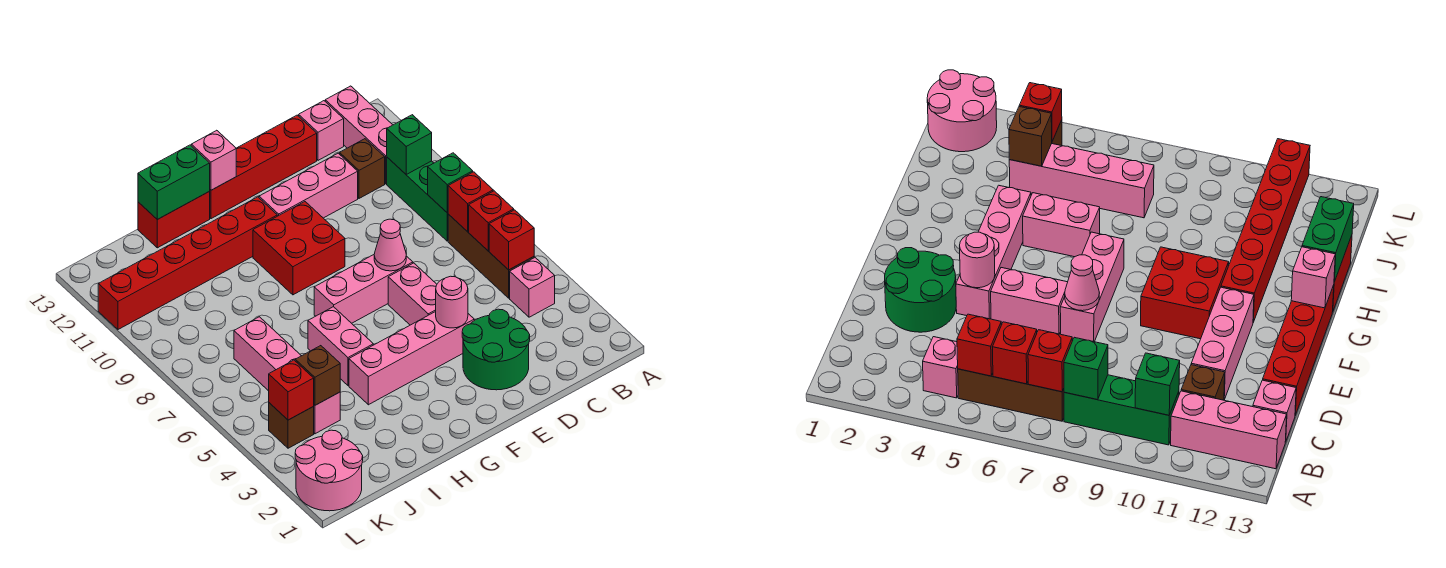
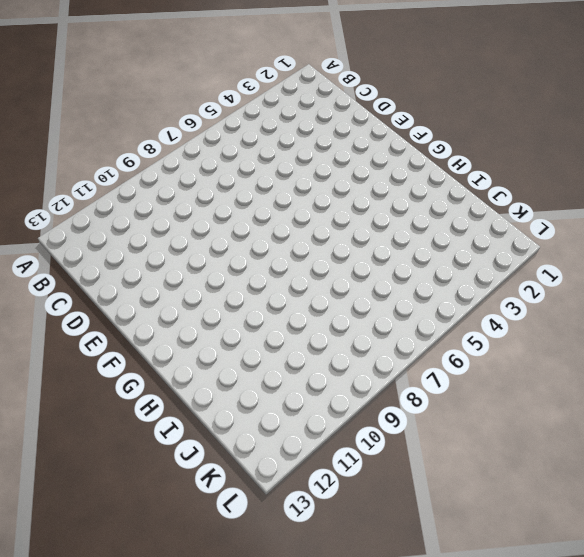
none -> pink brick B4 level 1
none -> brown brick B5:B7 level 1
none -> green brick B8:B10 level 1
none -> pink brick B11:B13 level 1

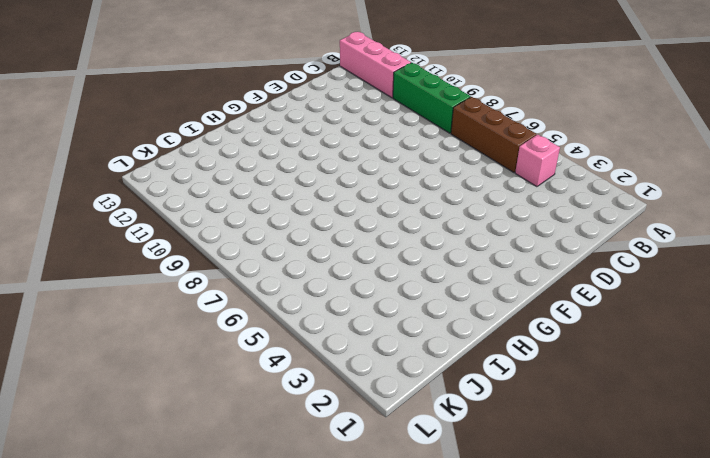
none -> brown brick C11 level 1
none -> pink brick C13 level 1
none -> green round brick D2:E3 level 1
none -> pink brick D11:F11 level 1

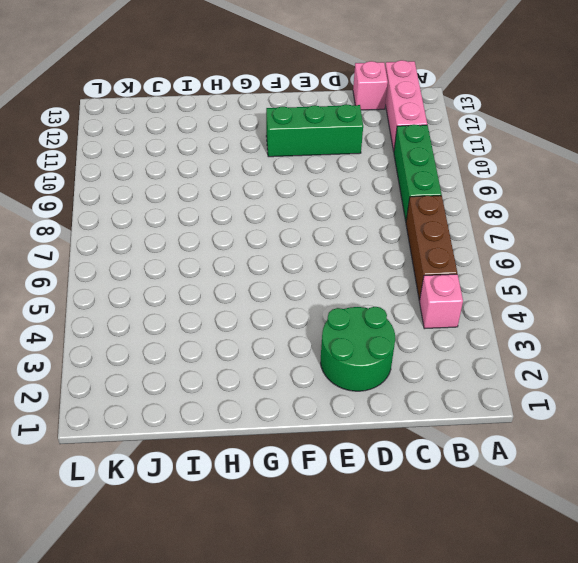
green brick D11:F11 level 1 -> pink brick D11:F11 level 1
none -> brown brick C11 level 1
none -> red brick D13:G13 level 1
none -> pink brick E4:H4 level 1
none -> pink brick E5:E6 level 1

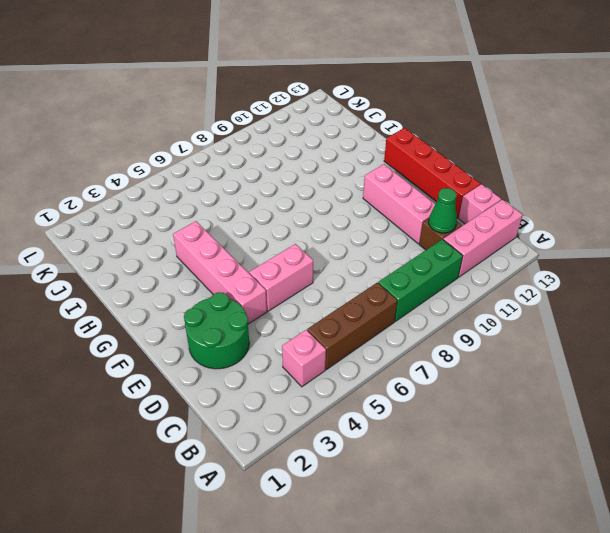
green cone C11 level 2 -> none
none -> pink brick E7:G7 level 1
none -> red brick F9:G10 level 1
none -> red brick G11:L11 level 1
none -> pink brick H5:H6 level 1

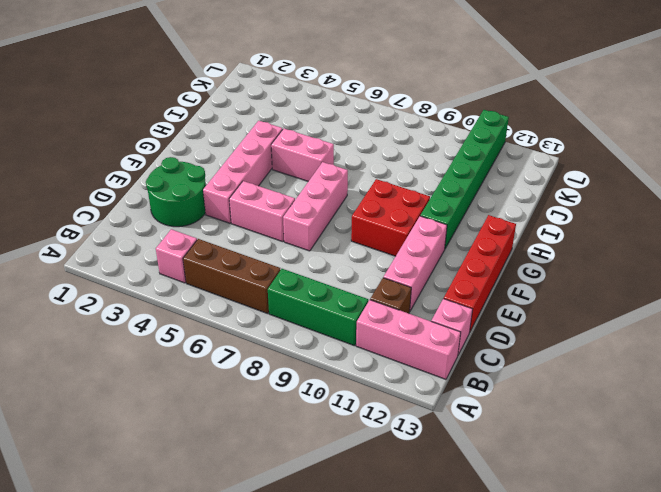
green brick G11:L11 level 1 -> red brick G11:L11 level 1
none -> red brick H13:I13 level 1
none -> pink brick J4:J7 level 1
none -> pink round brick K1:L2 level 1
none -> brown brick K4 level 1

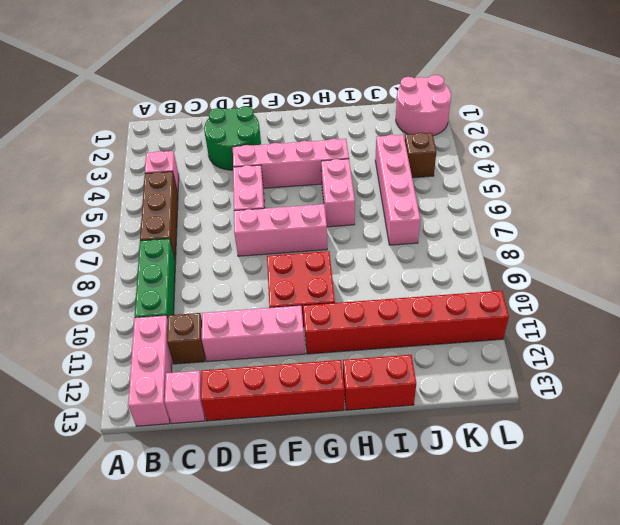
none -> red brick B5 level 2
none -> red brick B6 level 2
none -> red brick B7 level 2
none -> green brick B8 level 2

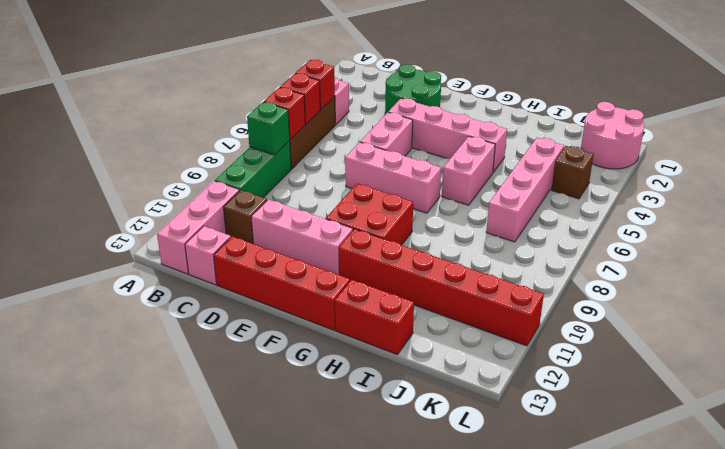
none -> green brick B10 level 2
none -> pink round brick E4 level 2
none -> pink cone E7 level 2
none -> pink brick G13 level 2

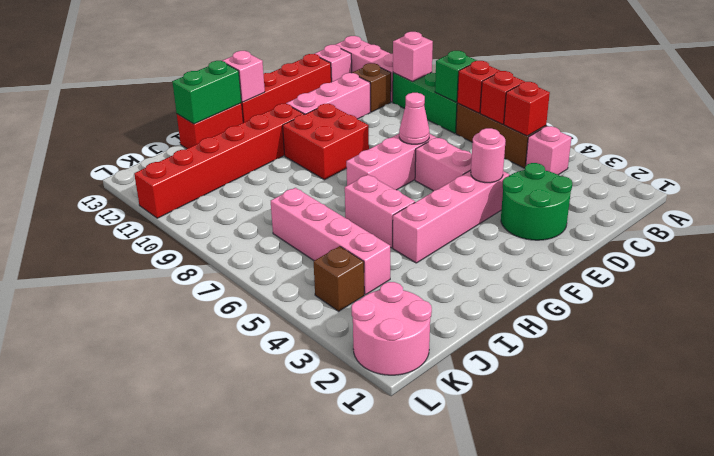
pink brick B10 level 2 -> green brick B10 level 2
none -> brown brick J4 level 2
none -> red brick K4 level 2

